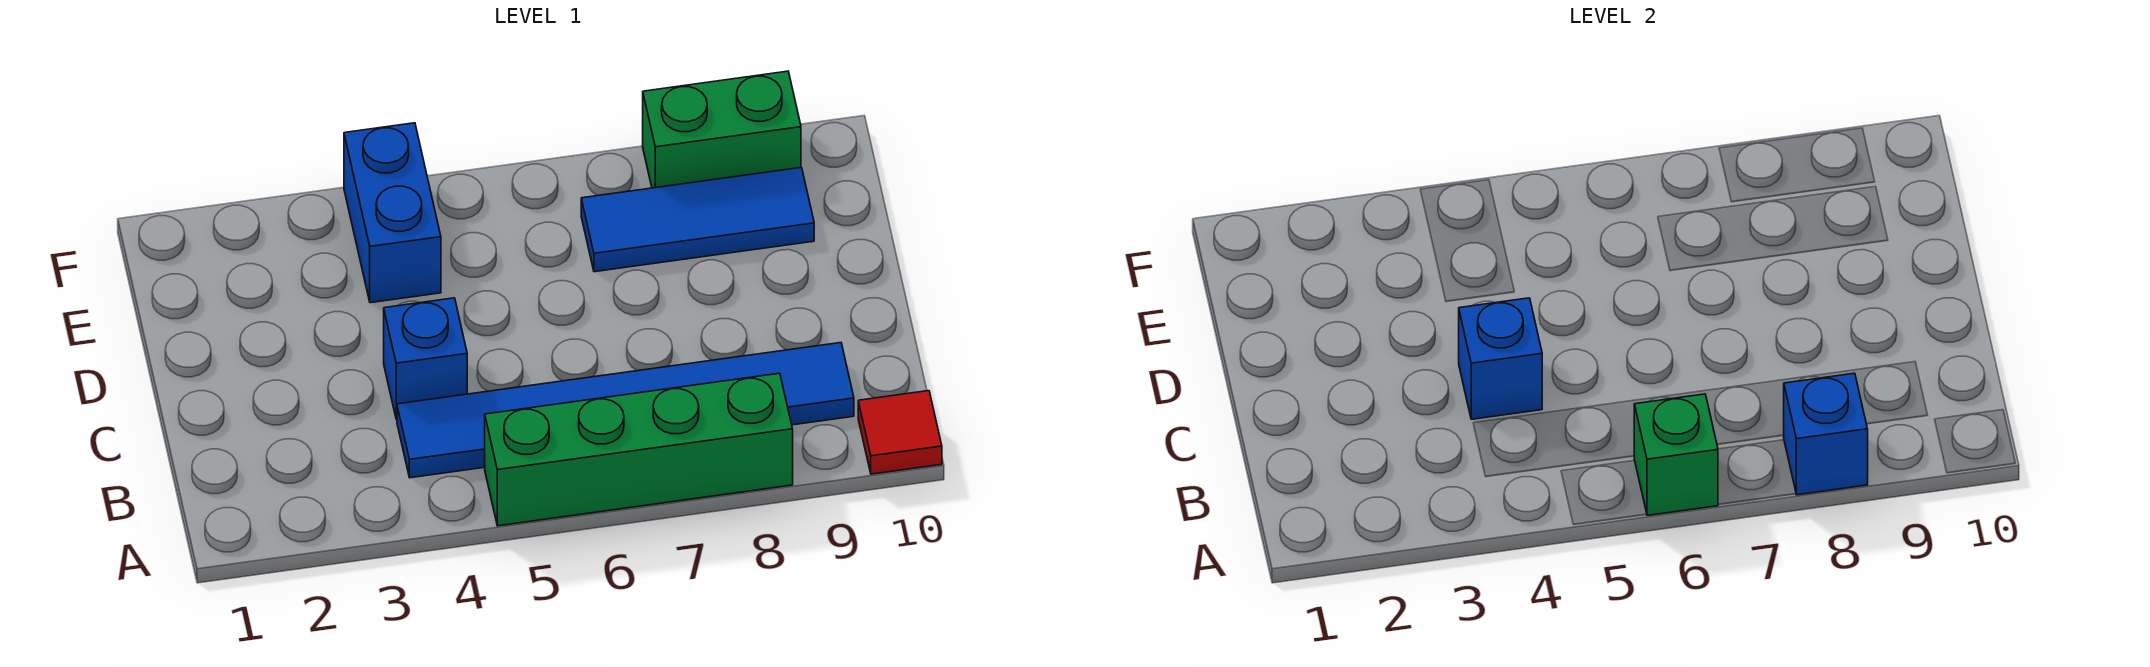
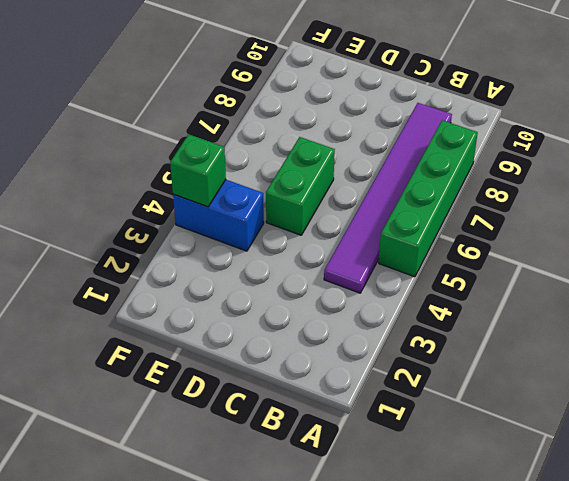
purple tile B4:B9 level 1 -> blue tile B4:B9 level 1
green brick D5:D6 level 1 -> green brick F8:F9 level 1
green brick F4 level 2 -> green brick A6 level 2
none -> red tile A10 level 1
none -> blue brick C4 level 1

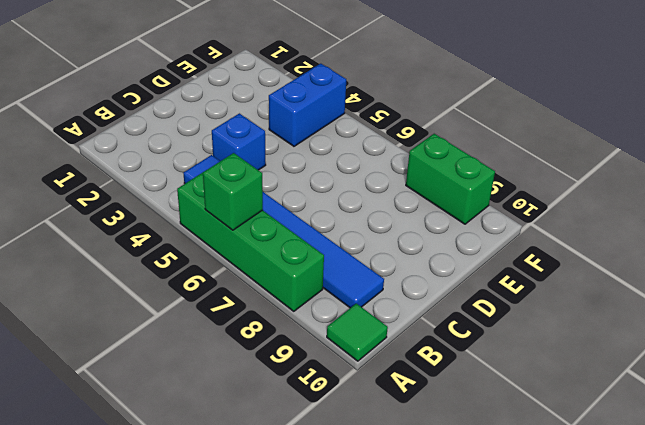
green tile A10 level 1 -> red tile A10 level 1
none -> blue tile E7:E9 level 1
none -> blue brick A8 level 2

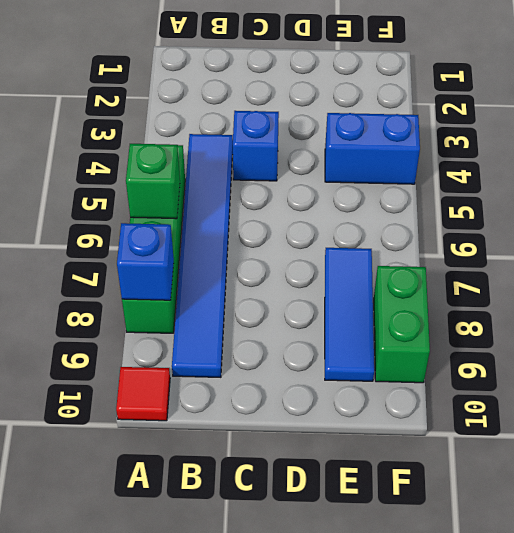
none -> blue brick C4 level 2

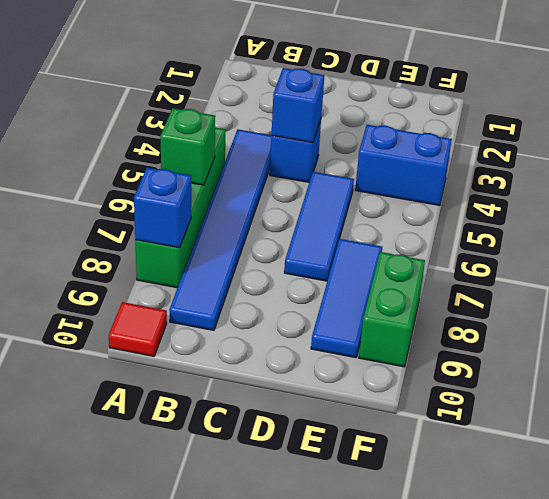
blue tile D5:D7 level 1 -> none

